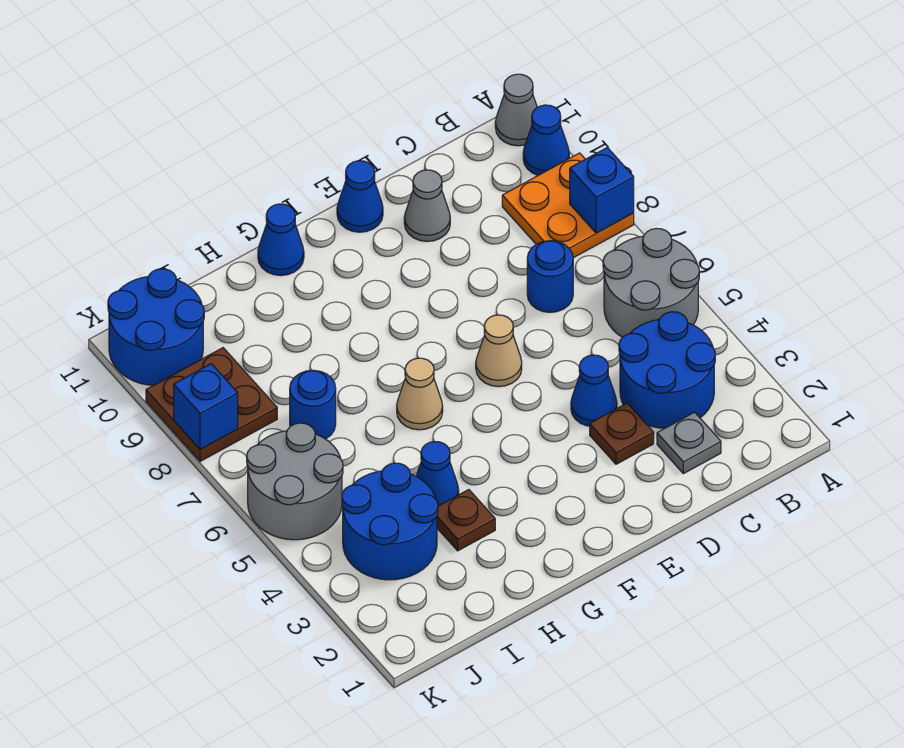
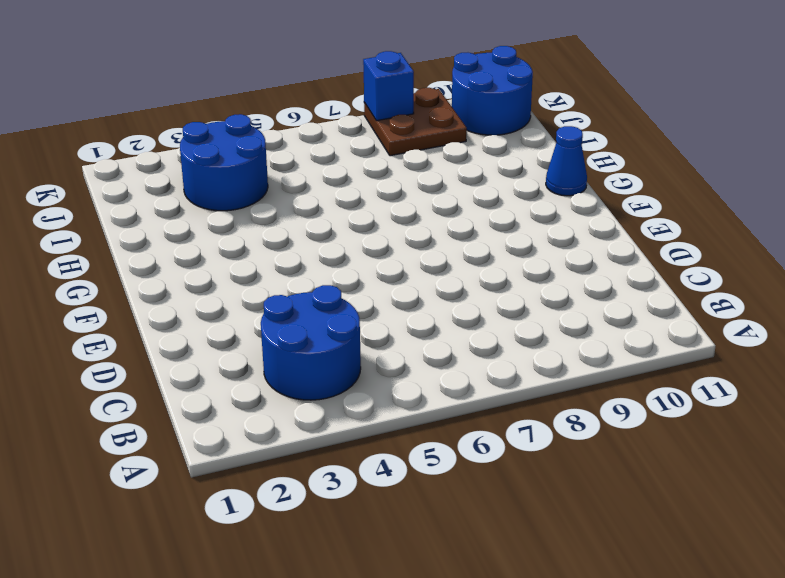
none -> grey round brick A5:B6 level 1
none -> orange plate A8:B9 level 1
none -> blue cone A10 level 1

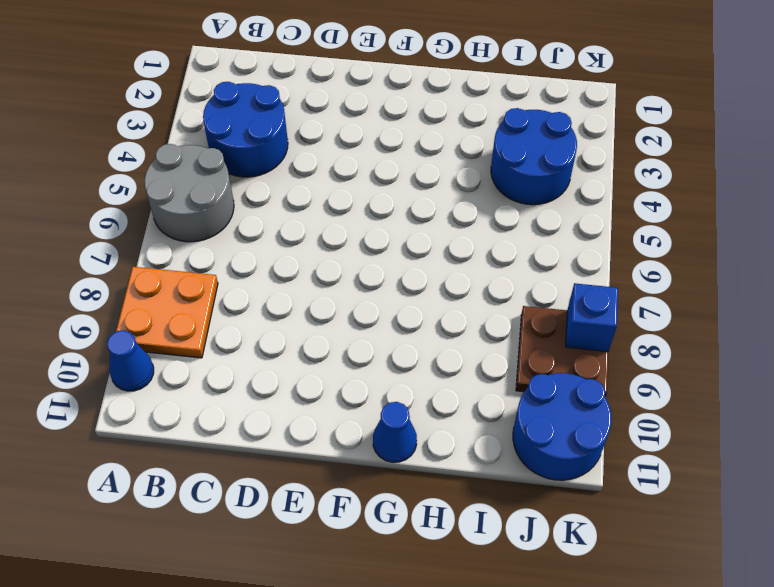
none -> grey cone A11 level 1
none -> grey plate C2 level 1
none -> blue round brick C7 level 1

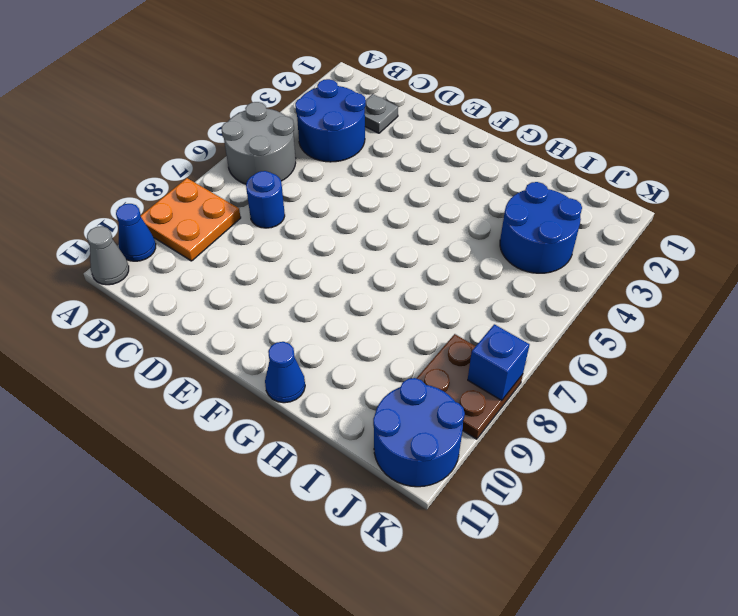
none -> brown plate D3 level 1
none -> blue cone D4 level 1
none -> grey cone D10 level 1

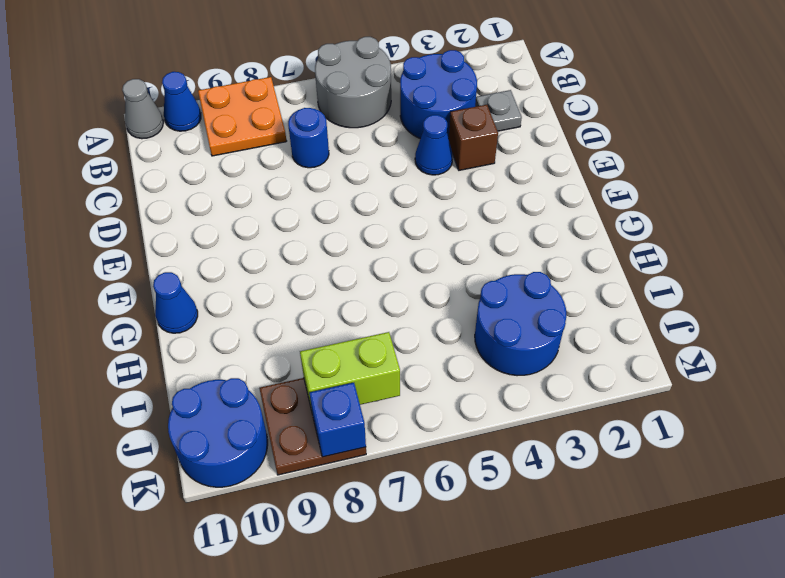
brown brick D3 level 1 -> brown plate D3 level 1
lime brick J7:J8 level 2 -> none
none -> grey cone D10 level 1
none -> tan cone E6 level 1
none -> blue cone E11 level 1

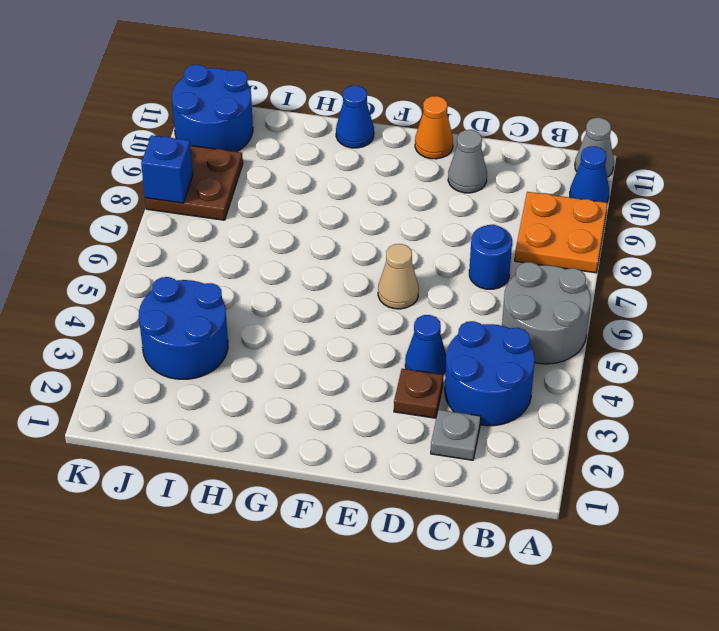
orange cone E11 level 1 -> blue cone E11 level 1
none -> tan cone G6 level 1
none -> brown plate H3 level 1
none -> blue cone H4 level 1

